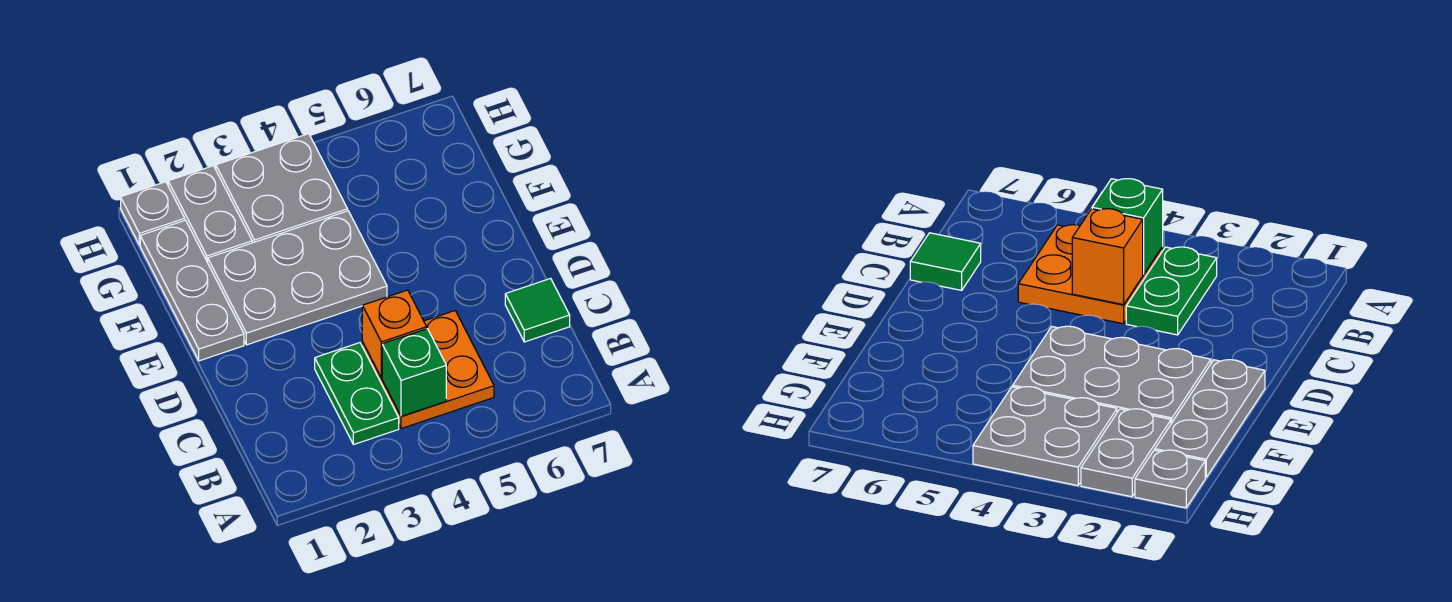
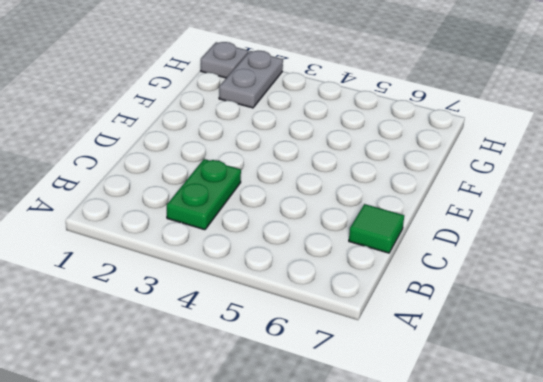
none -> orange plate B4:C5 level 1
none -> grey plate E1:G1 level 1

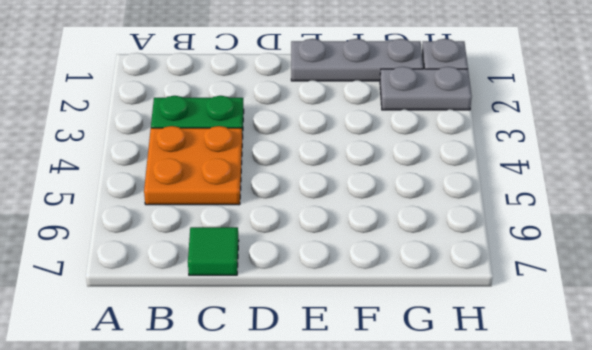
none -> grey plate E2:F4 level 1
none -> grey plate G3:H4 level 1

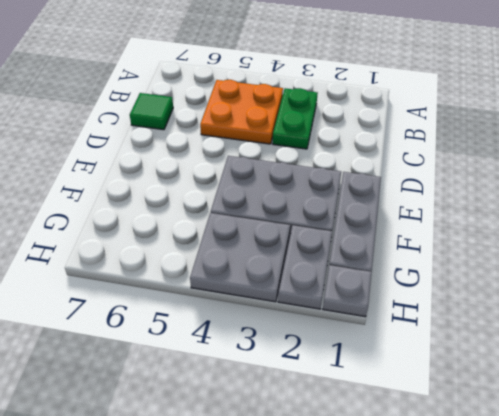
none -> green brick B4 level 2
none -> orange brick C4 level 2

